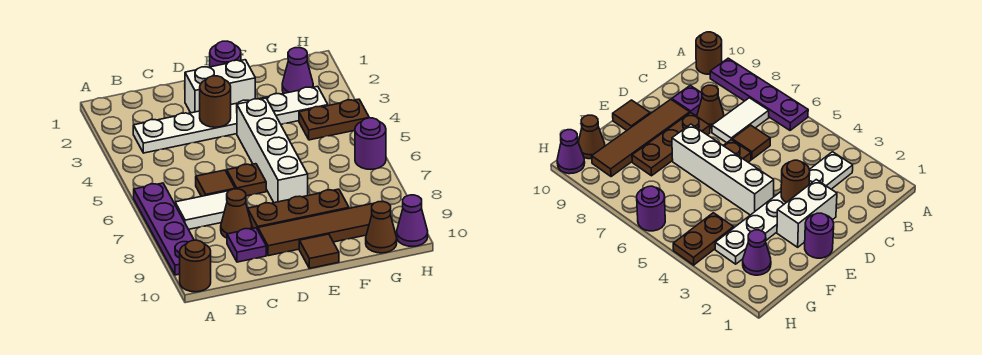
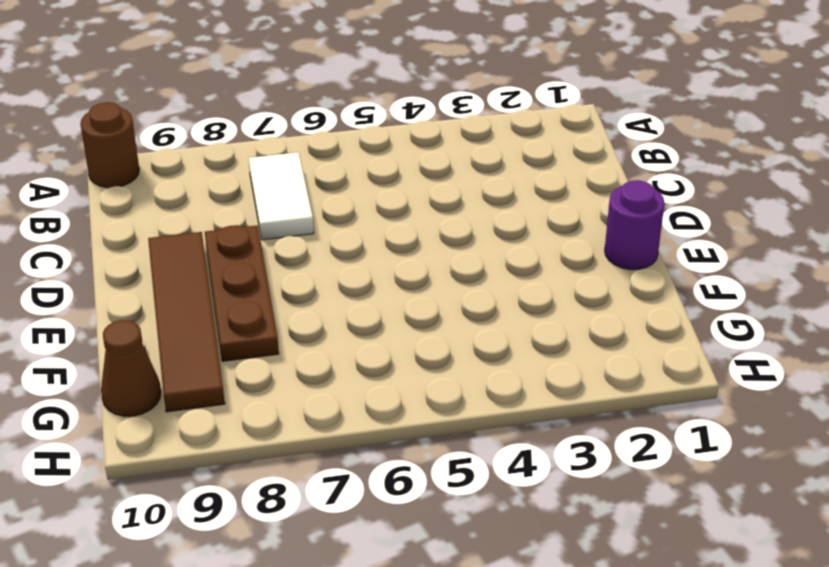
none -> purple plate A6:A9 level 1
none -> white plate B3:G3 level 1
none -> brown tile C6 level 1

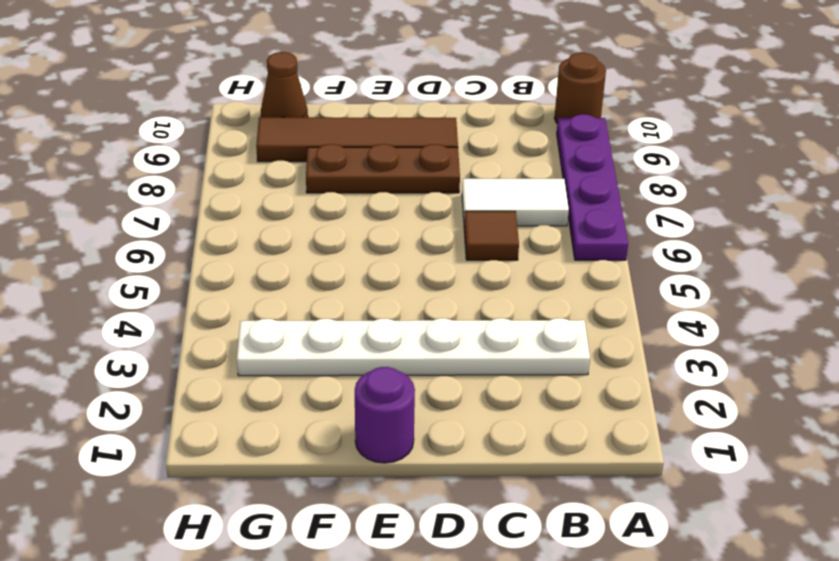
none -> brown cone C8 level 1
none -> purple plate C9 level 1
none -> white brick D2:E2 level 1

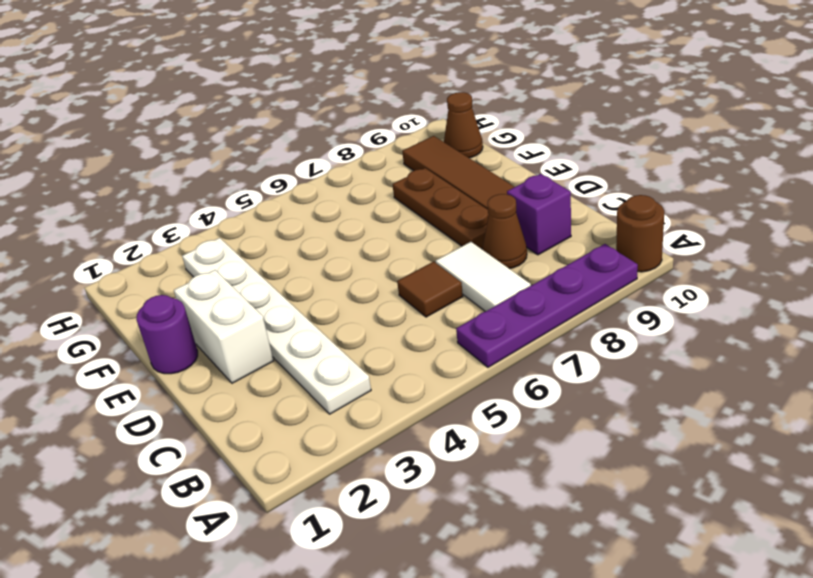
purple brick C9 level 1 -> purple plate C9 level 1
none -> brown plate D6 level 1
none -> white brick E4:E7 level 1
none -> brown tile E10 level 1

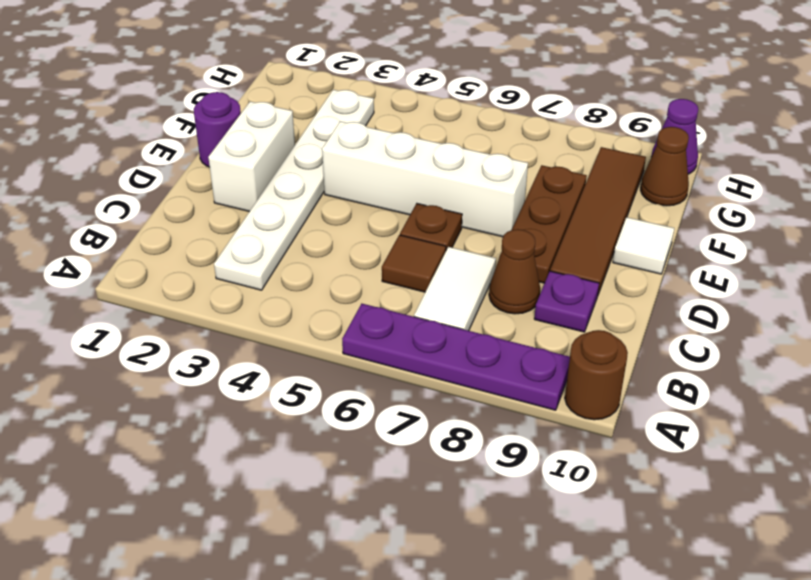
white tile E10 level 1 -> brown tile E10 level 1
none -> purple cone G2 level 1
none -> brown plate G4:H4 level 1
none -> purple round brick H6 level 1

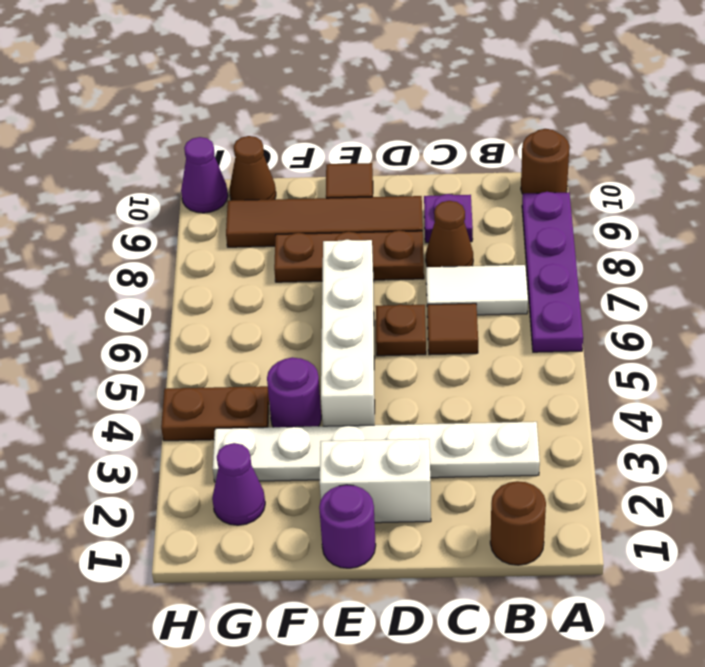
brown round brick B1 level 1 -> brown round brick D3 level 2
purple round brick F4 level 1 -> purple round brick H6 level 1

